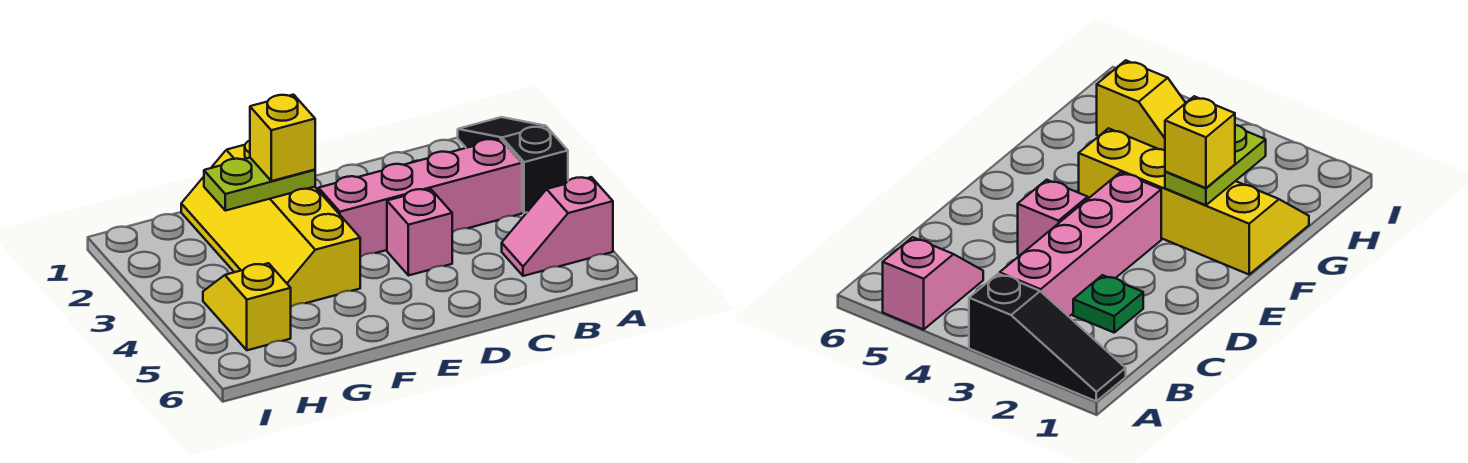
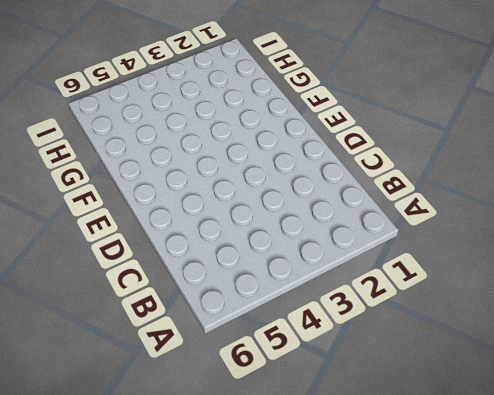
none -> black slope A1:A3 level 1 top 3
none -> pink slope A5:B5 level 1 top A

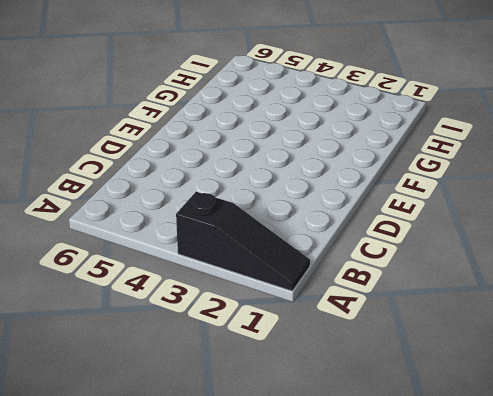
none -> pink slope A5:B5 level 1 top A
none -> pink brick B3:E3 level 1

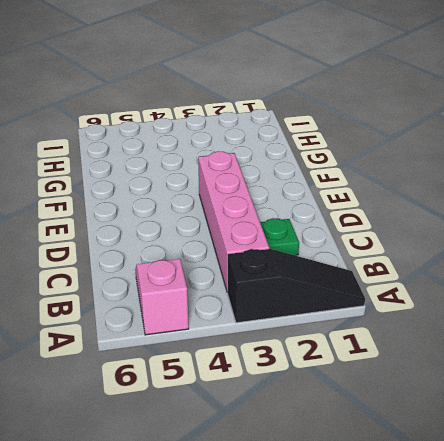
none -> pink brick D4 level 1
none -> yellow slope F1:G4 level 1 top F

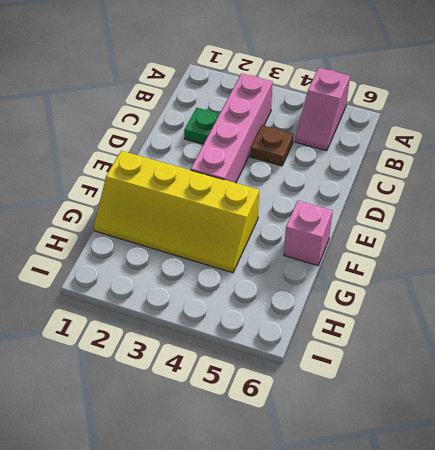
brown plate C4 level 1 -> none
pink brick F6 level 1 -> pink brick D4 level 1
none -> black slope A1:A3 level 1 top 3
none -> yellow slope H4:H5 level 1 top 5

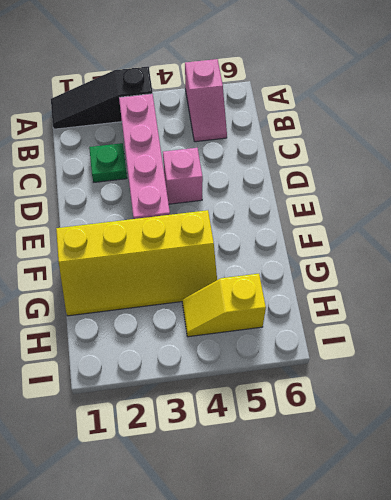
none -> lime plate F2:G2 level 2
none -> yellow brick F2 level 3

